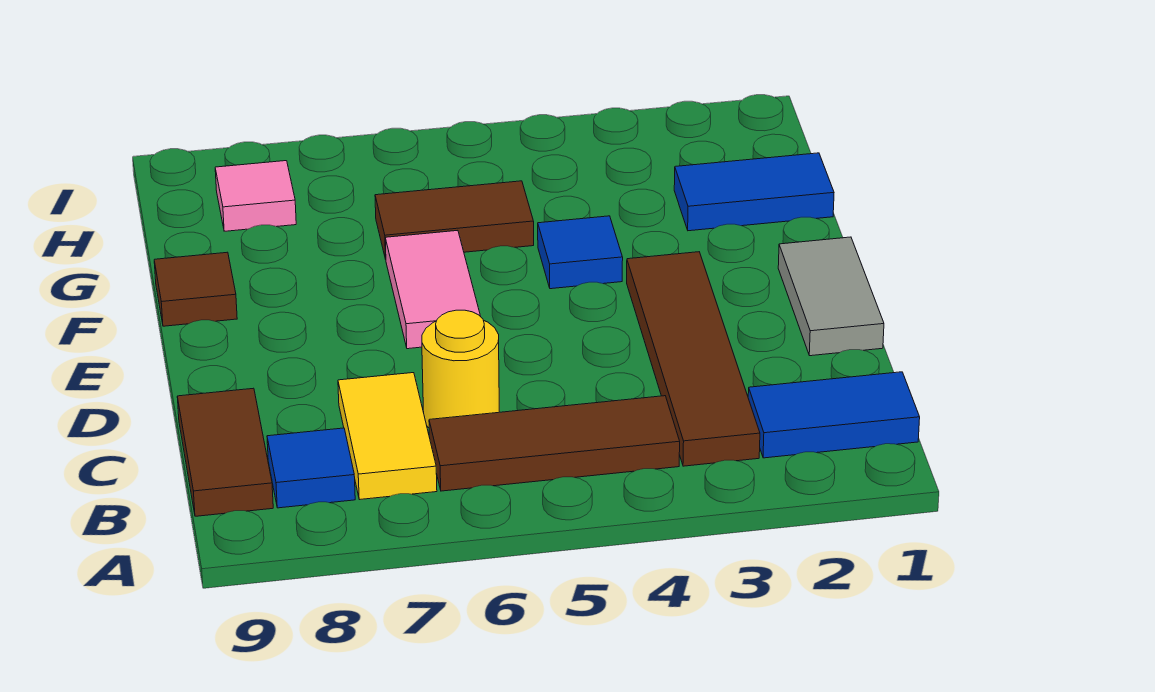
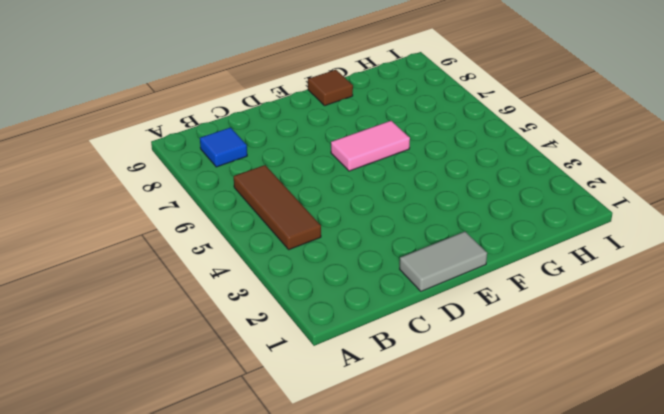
none -> blue tile B1:B2 level 1
none -> brown tile B3:E3 level 1
none -> yellow tile B7:C7 level 1

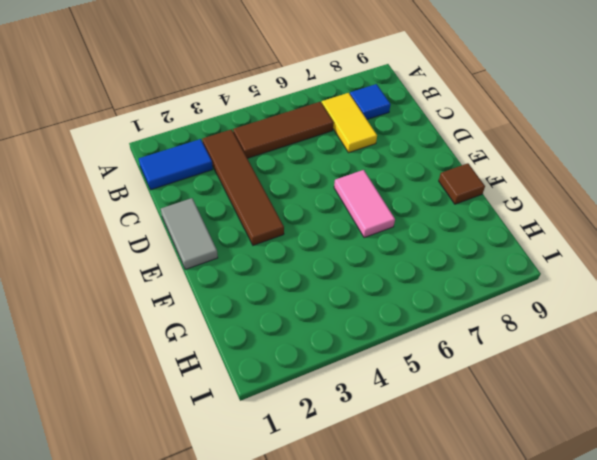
none -> brown tile B9:C9 level 1
none -> yellow round brick C6 level 1
none -> blue tile F4 level 1

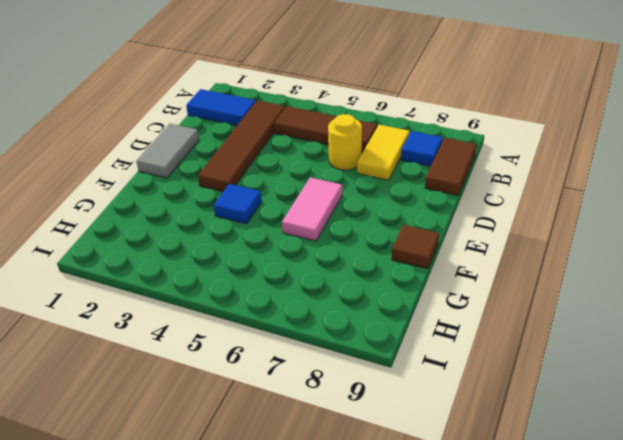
none -> blue tile G1:G2 level 1
none -> brown tile G5:G6 level 1
none -> pink tile H8 level 1

